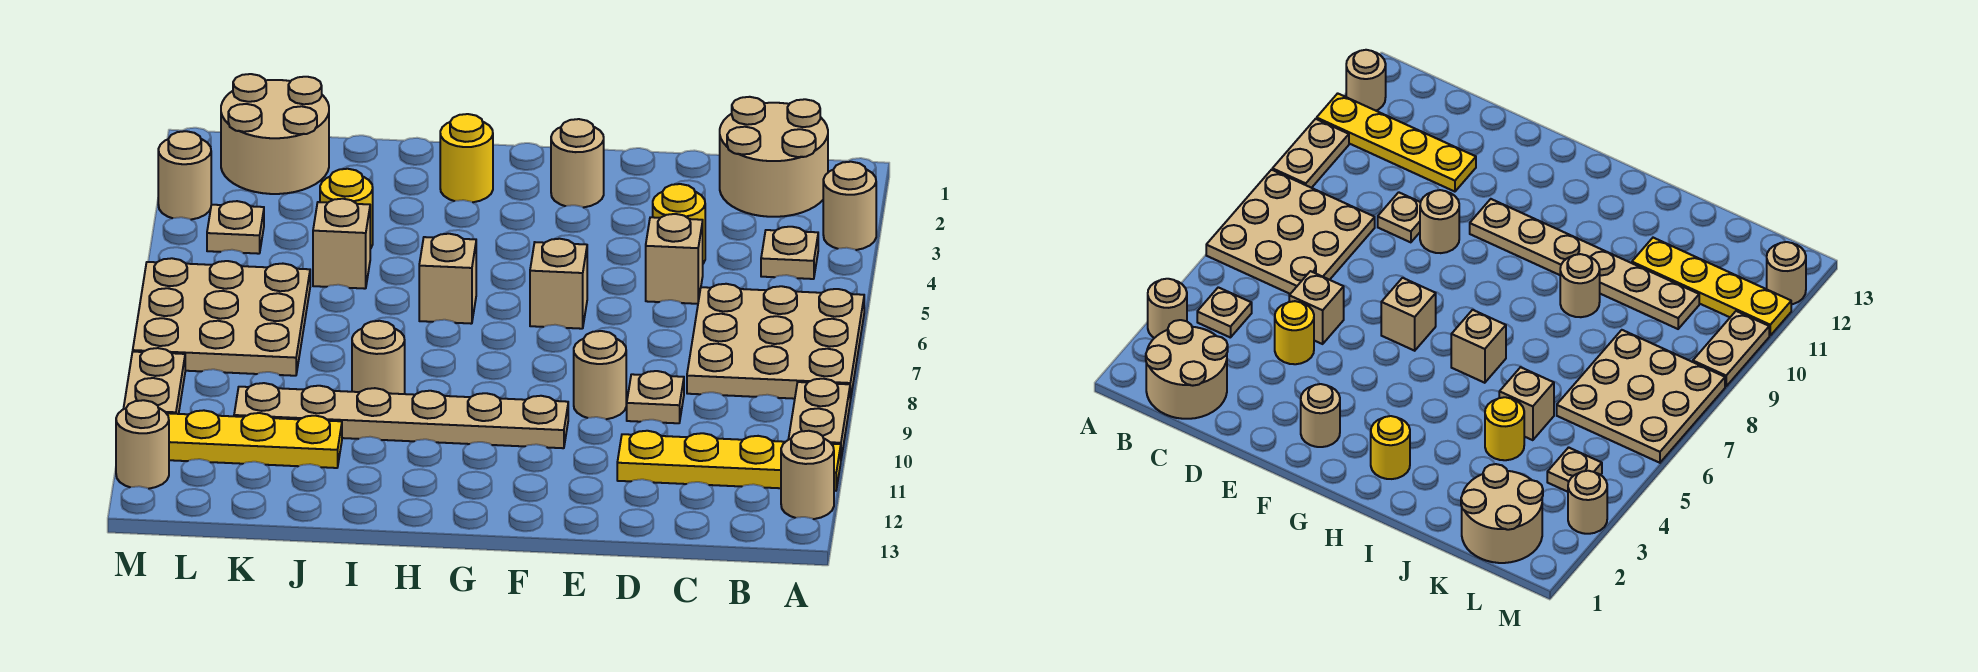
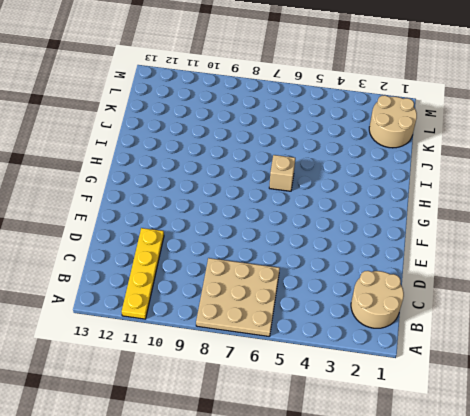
none -> tan round brick A3 level 1
none -> tan plate A9:A10 level 1
none -> tan round brick A12 level 1

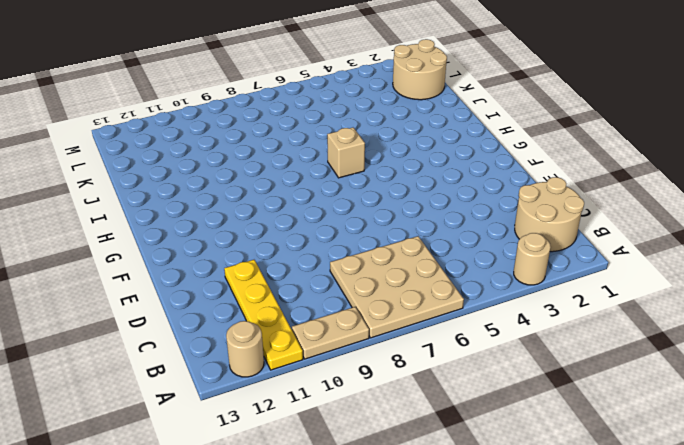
none -> tan plate B4 level 1
none -> yellow round brick D4 level 1
none -> tan brick D5 level 1

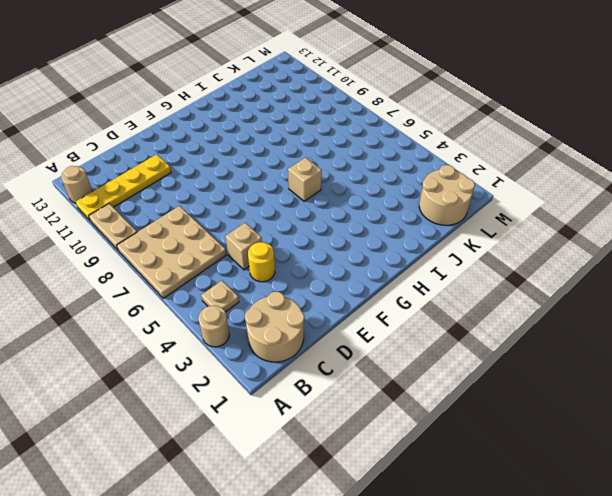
none -> tan plate D9 level 1
none -> tan round brick E9 level 1
none -> tan round brick F2 level 1

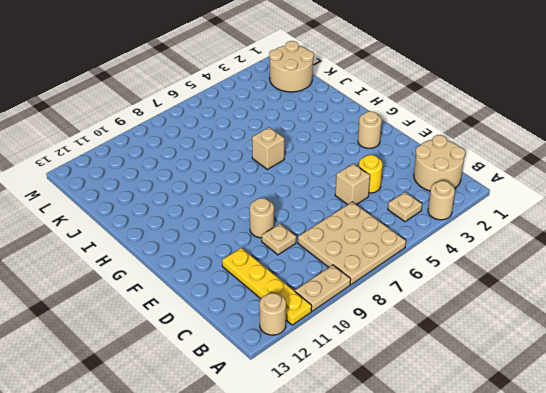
none -> tan brick F6 level 1
none -> tan plate F10:K10 level 1
none -> yellow round brick H2 level 1

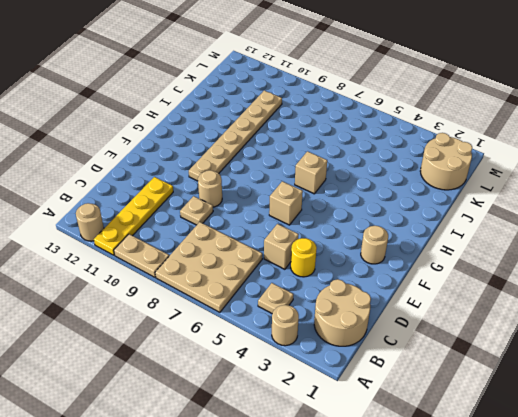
none -> yellow round brick H2 level 1
none -> tan round brick I9 level 1
none -> yellow round brick J4 level 1

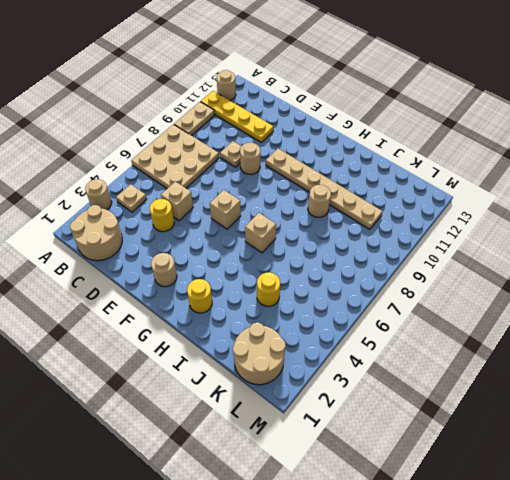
none -> tan brick J5 level 1
none -> yellow plate J11:M11 level 1
none -> tan plate K6:M8 level 1

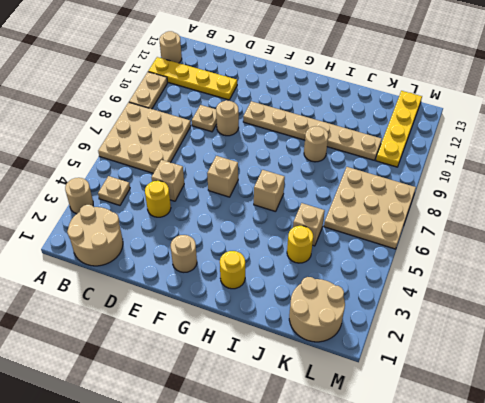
yellow plate L10:L13 level 1 -> yellow plate J11:M11 level 1
none -> tan plate L4 level 1
none -> tan round brick M3 level 1
none -> tan plate M9:M10 level 1

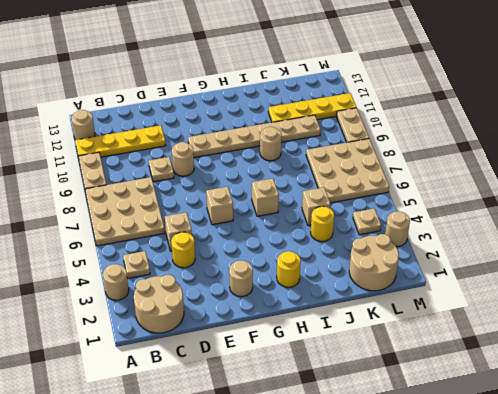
none -> tan round brick M12 level 1

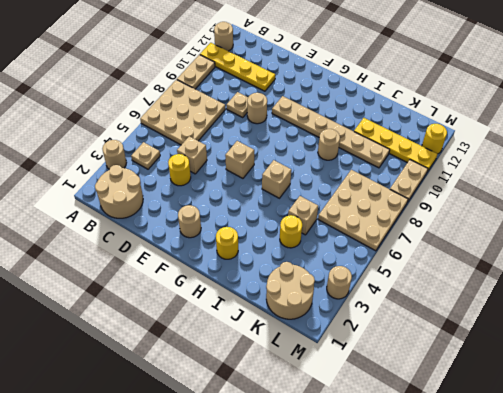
yellow round brick M12 level 1 -> tan round brick M12 level 1
none -> tan plate L4 level 1

